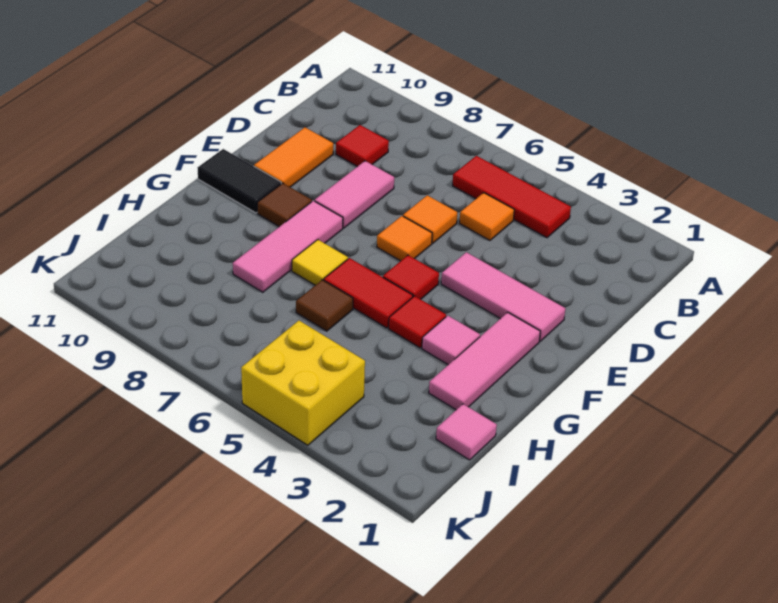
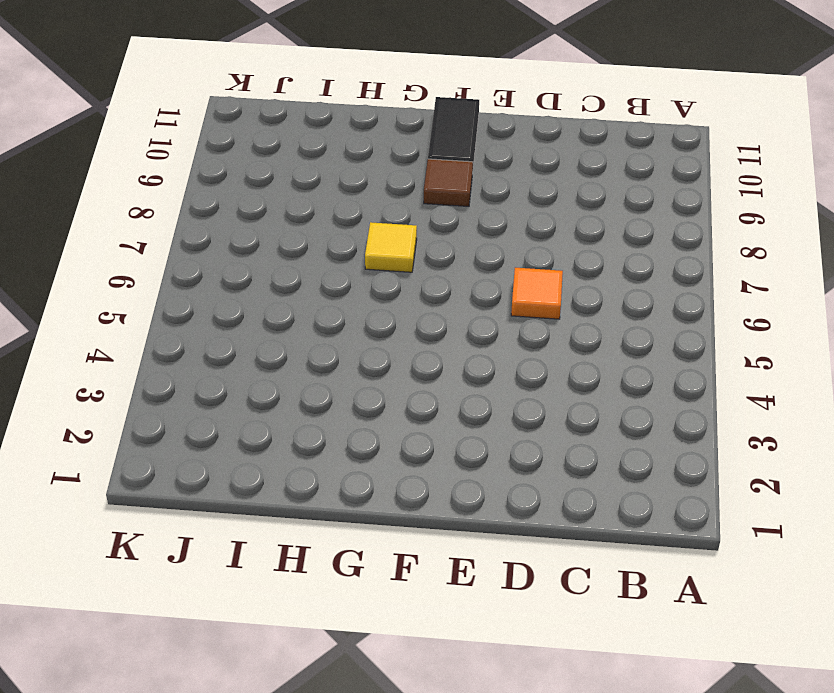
none -> red tile B4:B6 level 1
none -> orange tile C5 level 1
none -> red tile C9 level 1

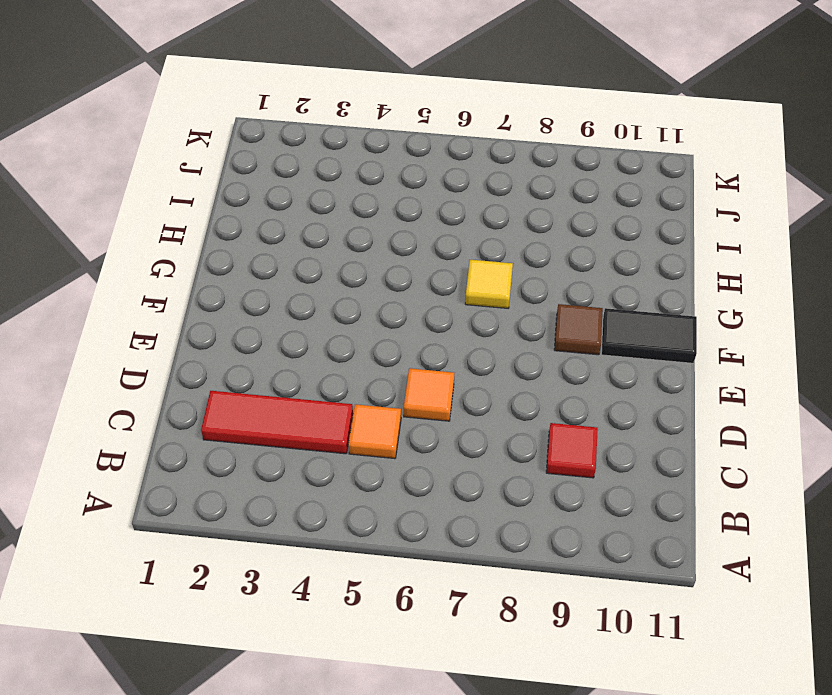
red tile C2:C4 level 1 -> red tile B4:B6 level 1
none -> pink tile D8:E8 level 1
none -> orange tile D10:E10 level 1
none -> pink tile E2:E4 level 1

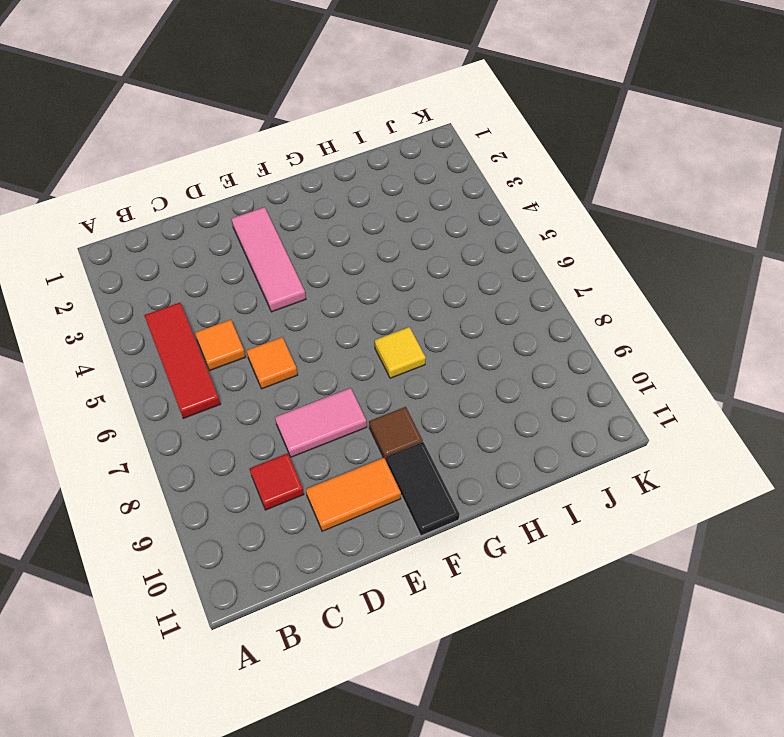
none -> orange tile E6 level 1
none -> pink tile F2:H2 level 1
none -> red tile F5 level 1

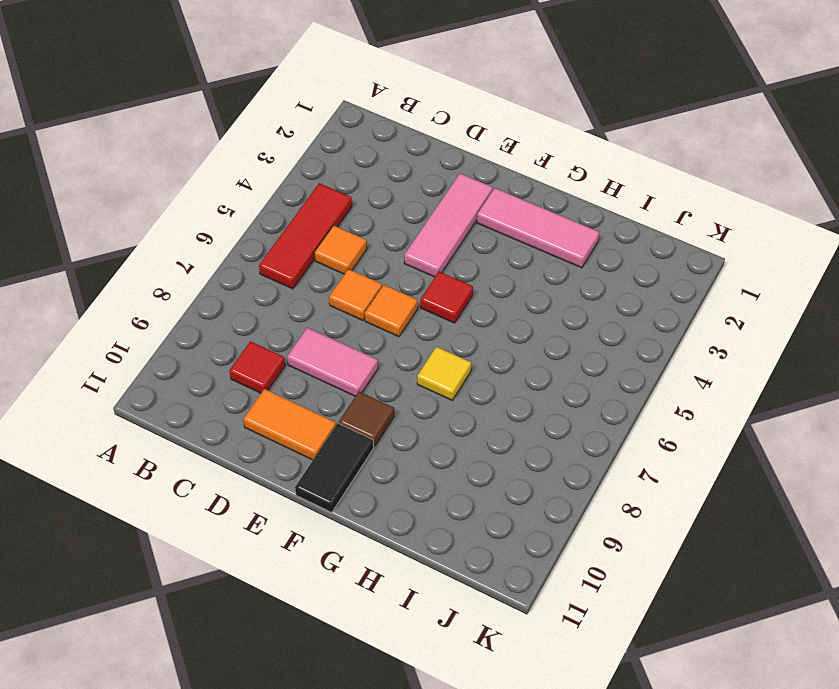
none -> pink tile F8:H8 level 1
none -> pink tile G3 level 1
none -> red tile G4 level 1

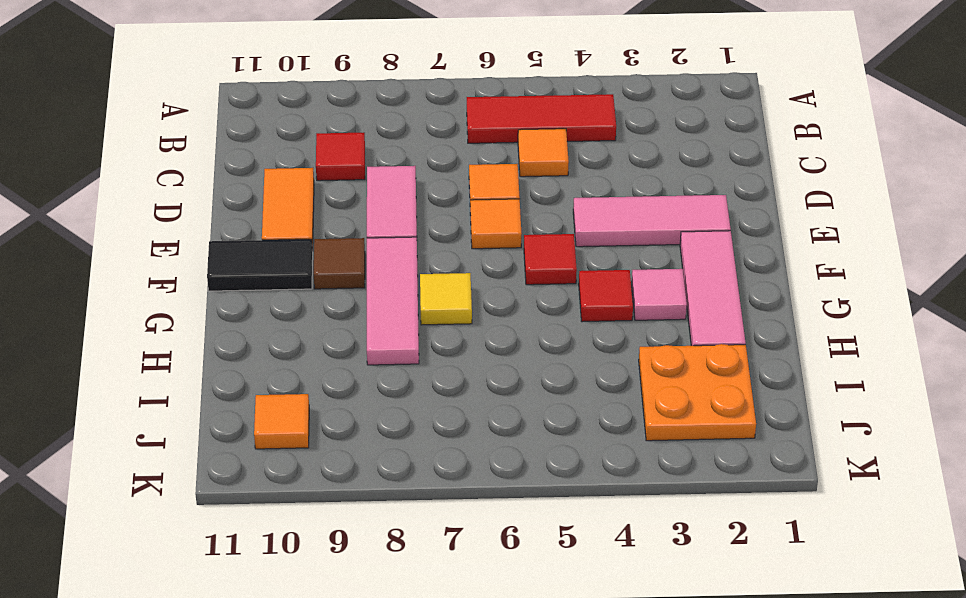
orange plate I2:J3 level 1 -> none
orange tile J10 level 1 -> none
none -> red tile G5:G6 level 1
none -> brown tile H6 level 1
none -> pink tile I1 level 1

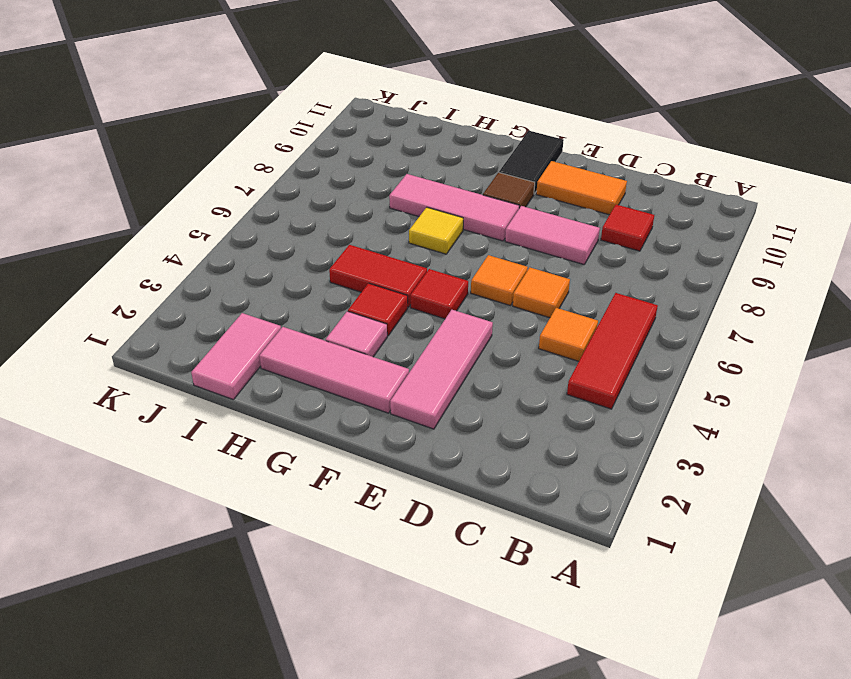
red tile G5:H5 level 1 -> red tile G5:G6 level 1
pink tile I1:I2 level 1 -> pink tile I1 level 1
none -> brown tile H6 level 1
none -> yellow brick J4:K5 level 1

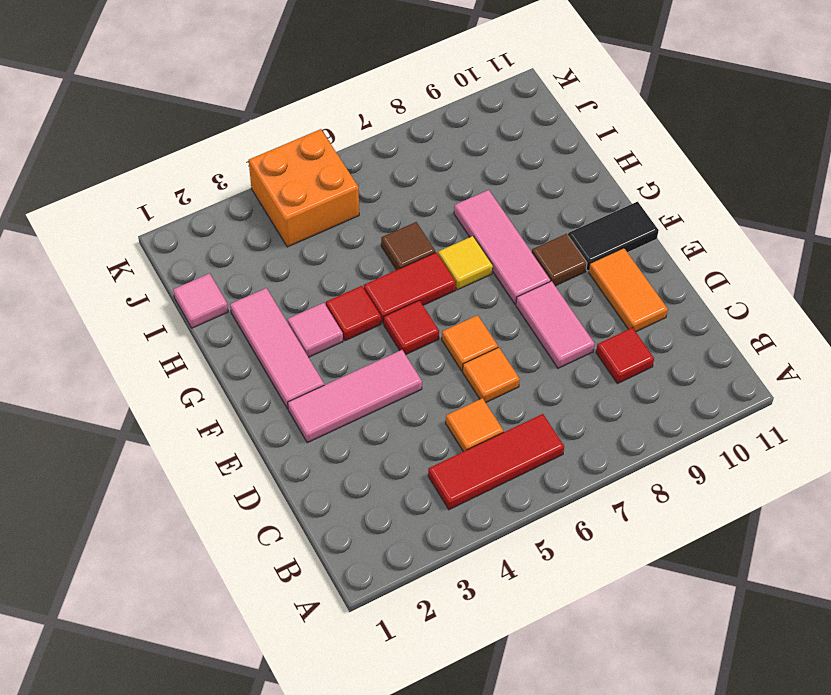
orange brick J4:K5 level 1 -> yellow brick J4:K5 level 1

